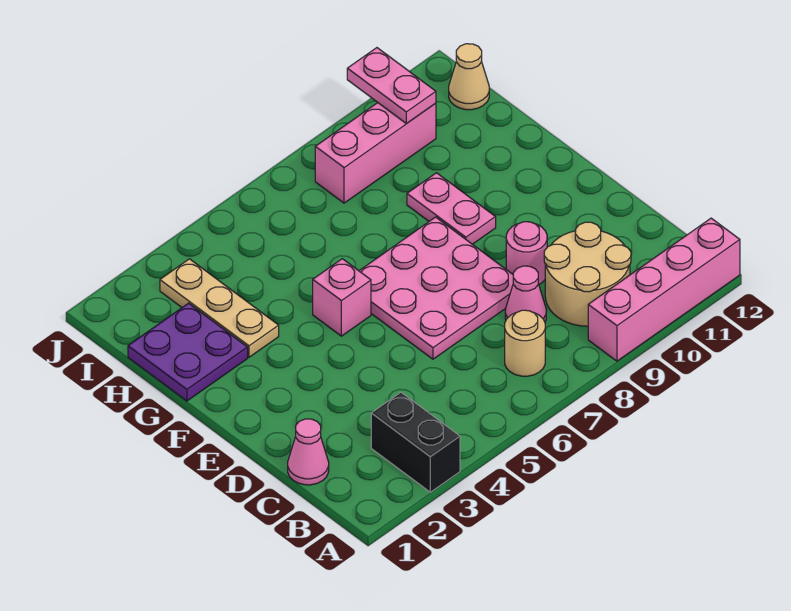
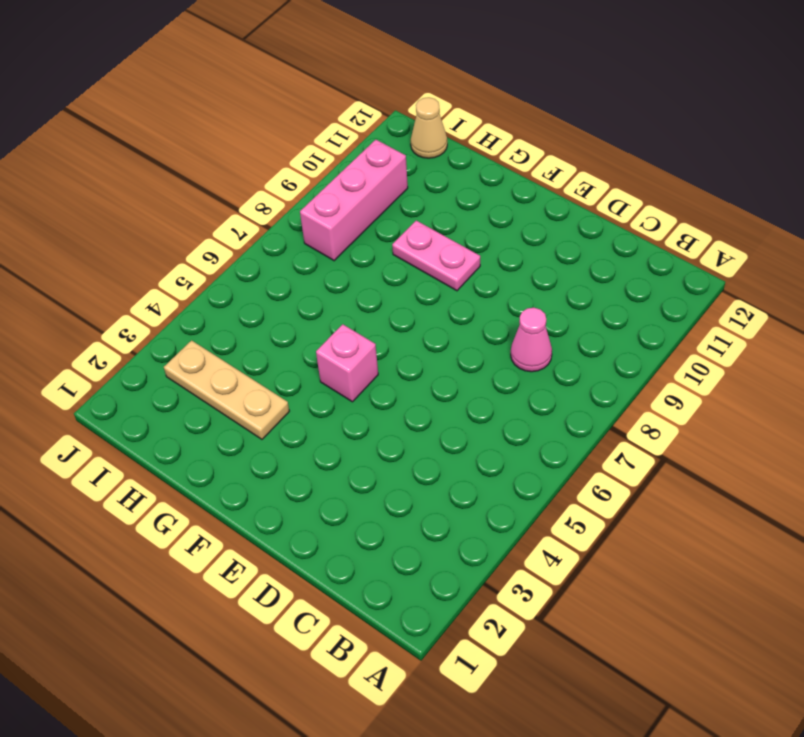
none -> black brick A3:B3 level 1
none -> pink brick A9:A12 level 1
none -> tan round brick B7 level 1

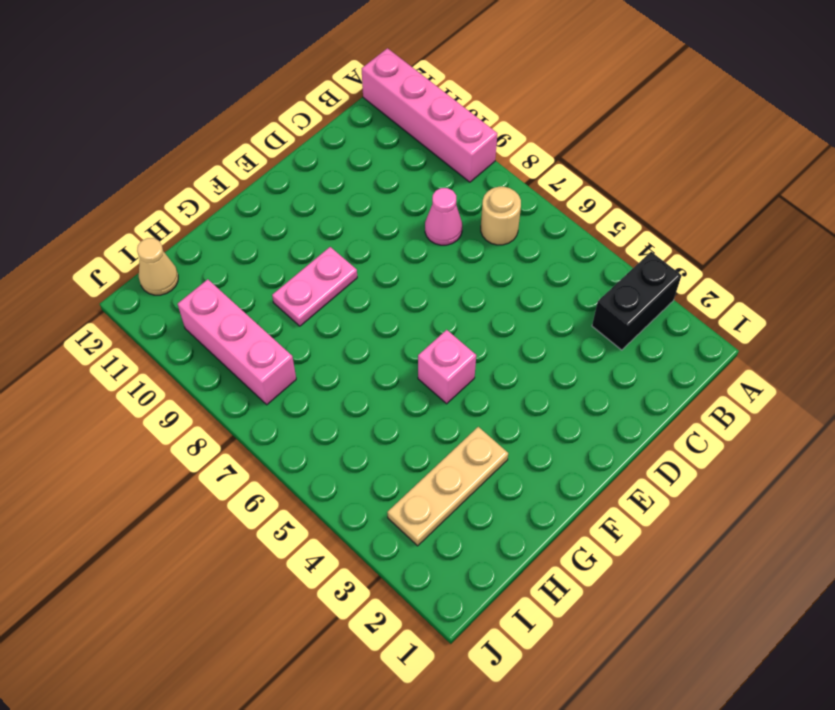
none -> tan round brick B9:C10 level 1
none -> pink cone C1 level 1
none -> pink plate D6:F8 level 1

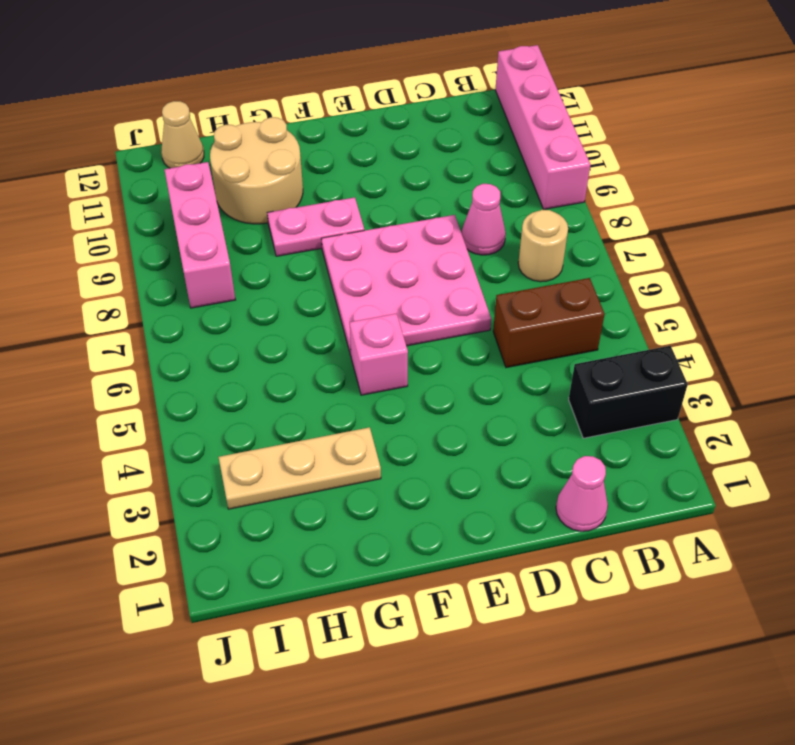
brown brick B5:C5 level 1 -> none
tan round brick G10:H11 level 1 -> tan round brick B9:C10 level 1
none -> pink round brick D9 level 1
none -> purple plate G1:H2 level 1
none -> pink plate I10:J10 level 2

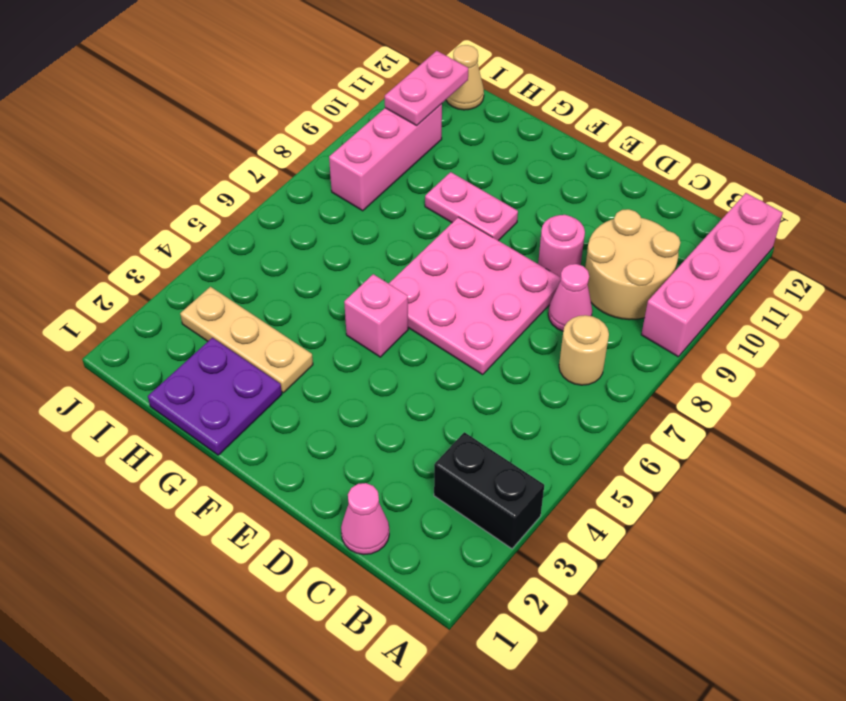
pink plate I10:I11 level 2 -> pink plate I10:J10 level 2

